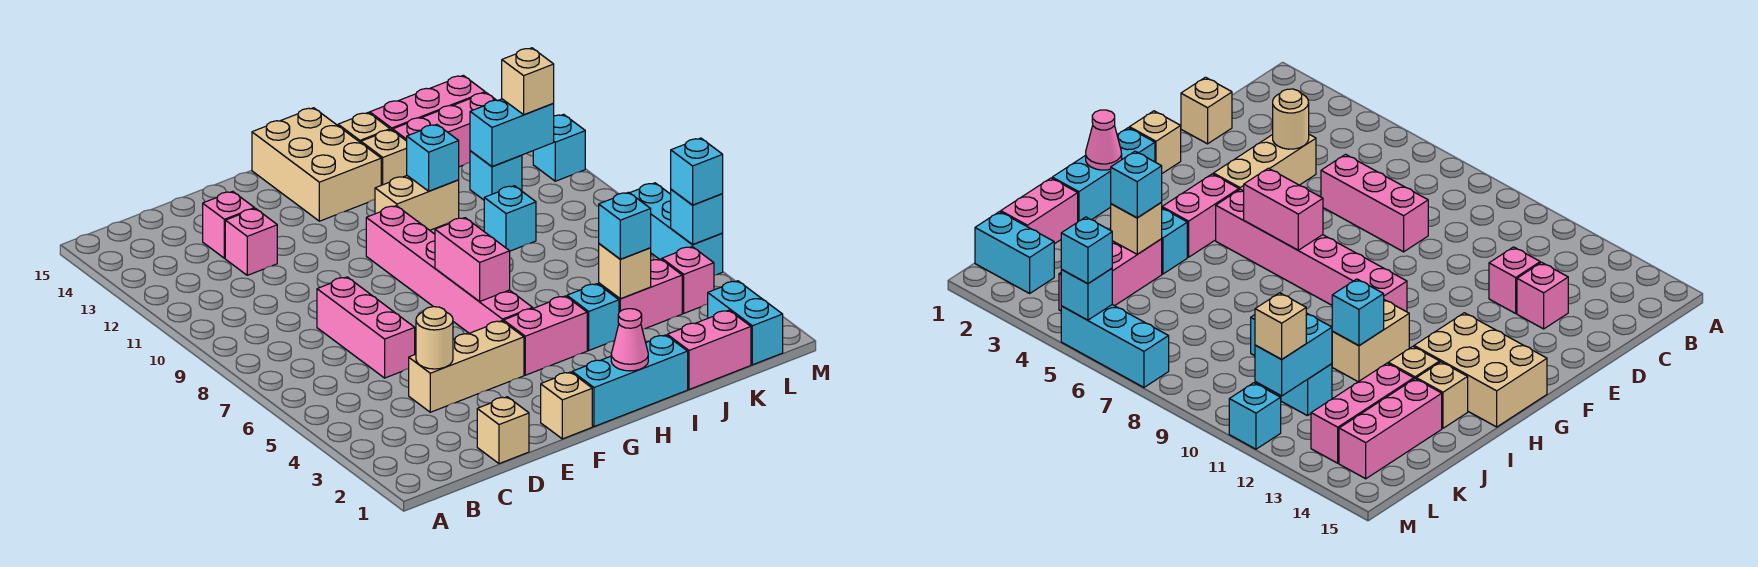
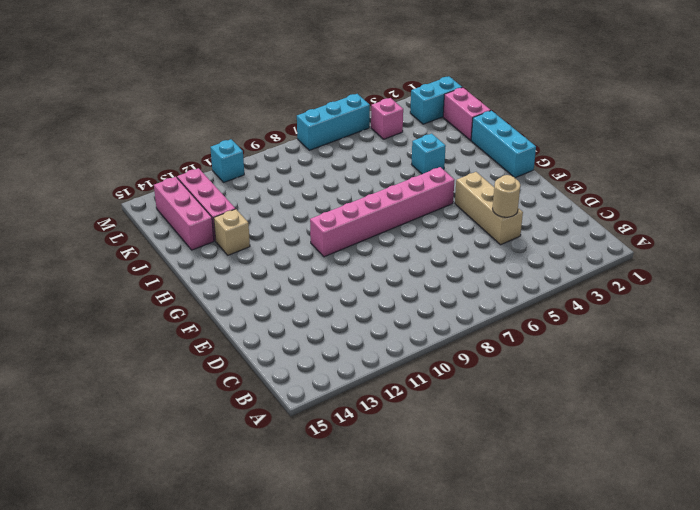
none -> tan brick D1 level 1
none -> pink brick D6:D8 level 1
none -> pink brick D12 level 1
none -> pink brick D13 level 1

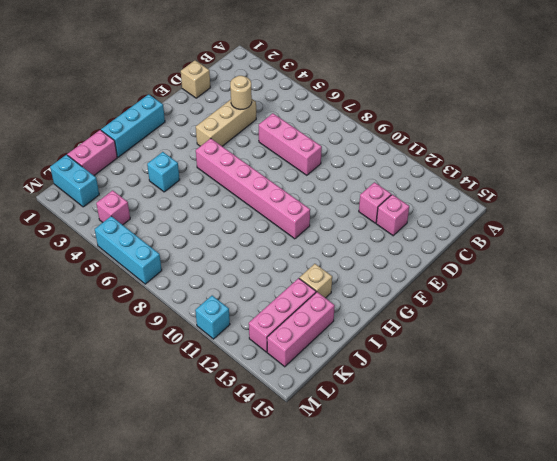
none -> tan brick F1 level 1
none -> pink brick G4:H4 level 1
none -> tan brick G13:H15 level 1
none -> tan brick H11:I11 level 1

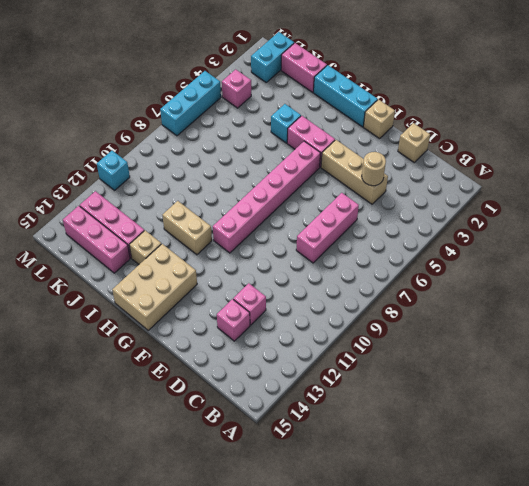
none -> tan brick I14 level 1
none -> pink brick J4:K4 level 1
none -> cyan brick J9 level 1
none -> cyan brick K11 level 1

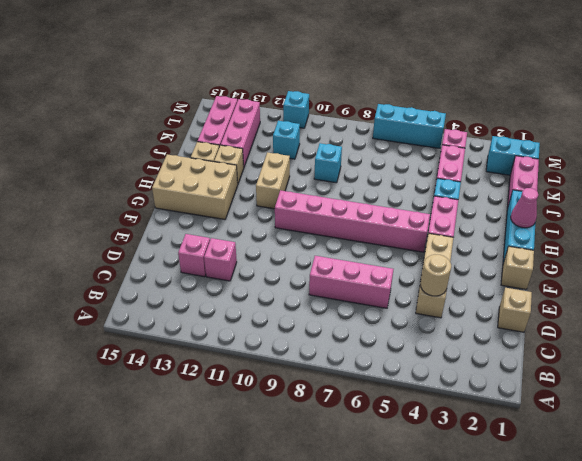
none -> pink brick G6:G7 level 2
none -> cyan brick I11 level 2
none -> tan brick J4 level 2
none -> cyan brick K11:L11 level 2

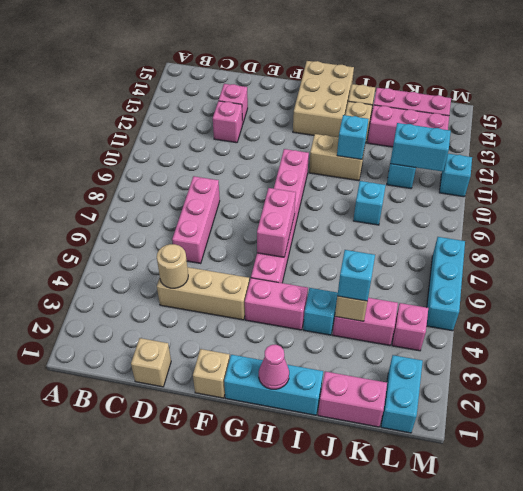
none -> cyan brick M5 level 2
none -> tan brick L11 level 3
none -> cyan brick M5 level 3

